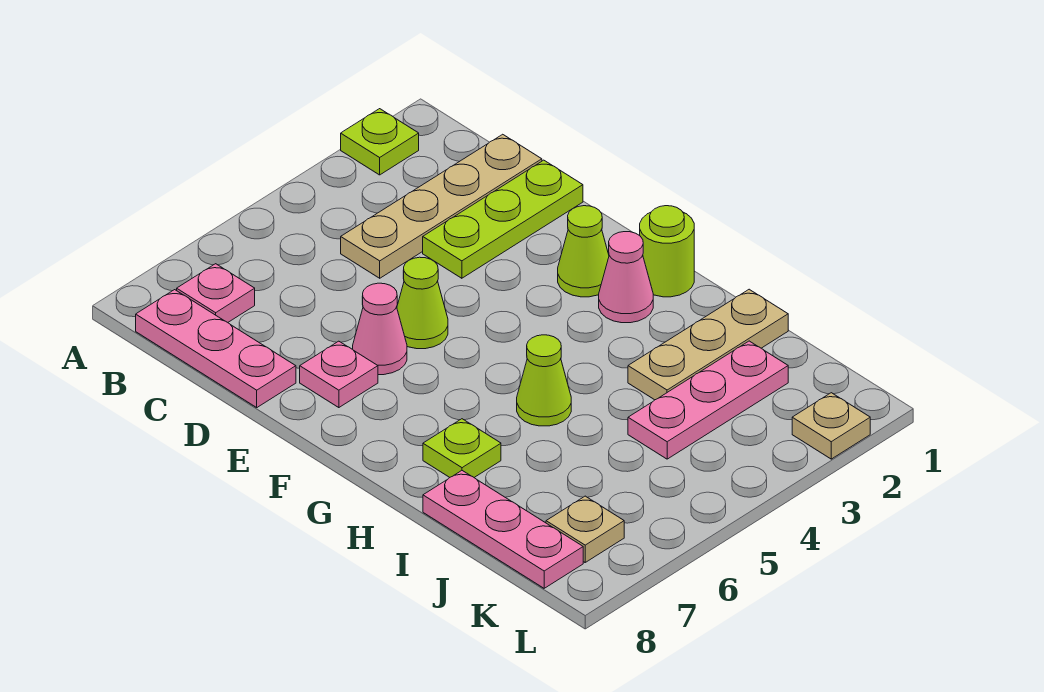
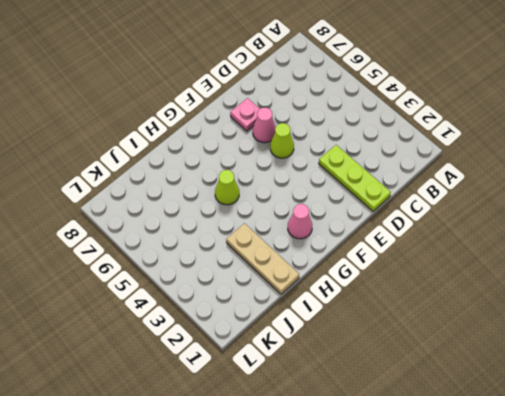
none -> lime plate A2 level 1
none -> pink plate B7 level 1
none -> pink plate B8:D8 level 1

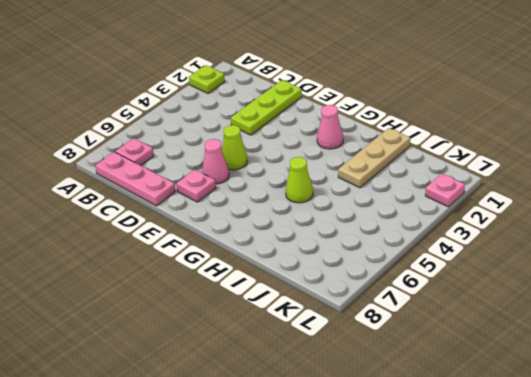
pink plate L2 level 1 -> tan plate L2 level 1
none -> tan plate C1:C4 level 1
none -> lime cone F2 level 1
none -> lime round brick G1 level 1

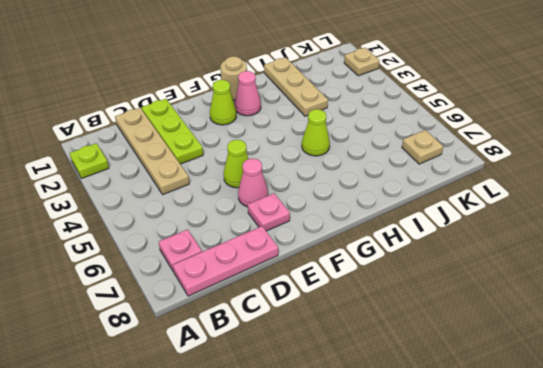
tan round brick G1 level 1 -> lime round brick G1 level 1
none -> lime plate H7 level 1
none -> pink plate I8:K8 level 1
none -> pink plate J2:J4 level 1

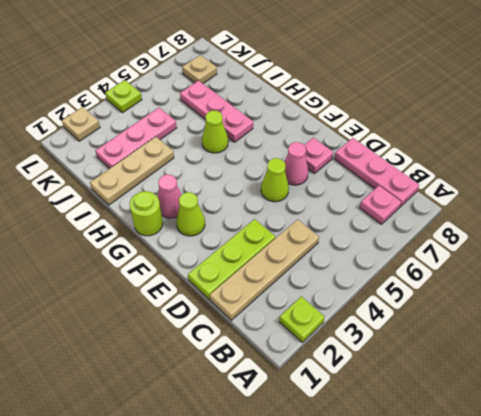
pink plate H6:J6 level 1 -> pink plate I8:K8 level 1
lime plate L4 level 1 -> lime plate H7 level 1

